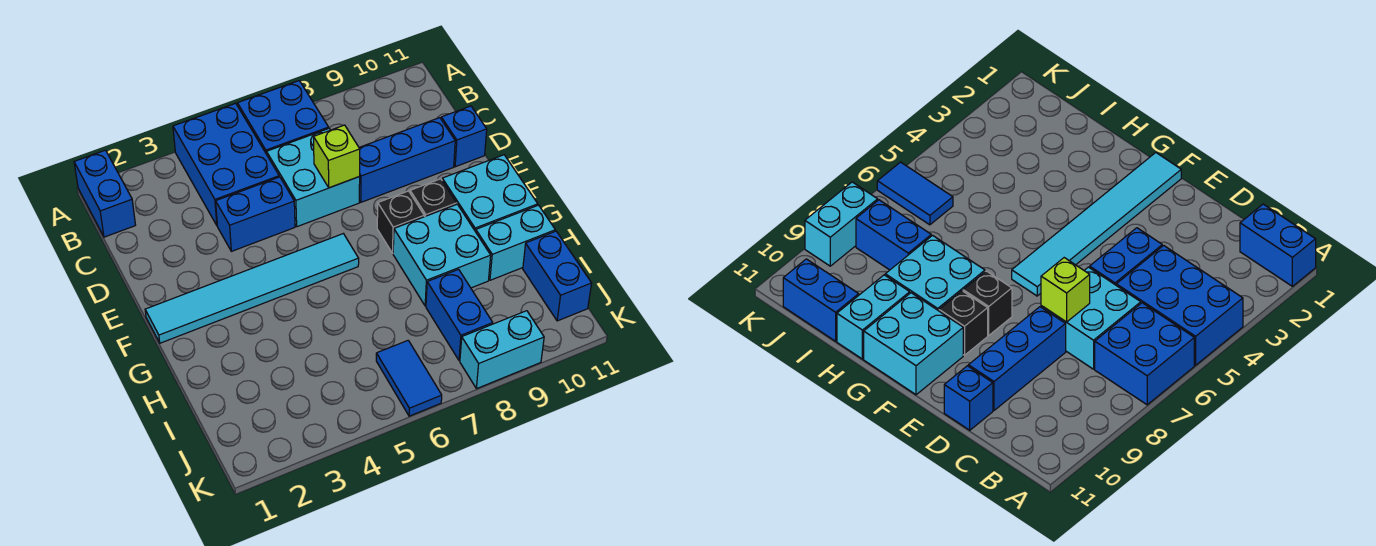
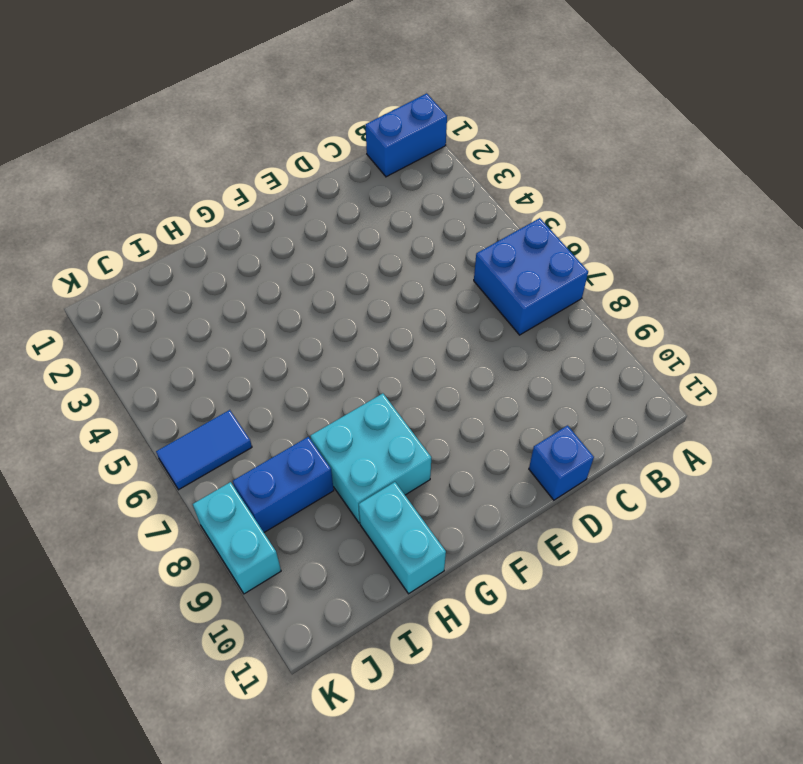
none -> blue brick A4:C5 level 1
none -> cyan brick C6:D7 level 1
none -> blue brick D4:D5 level 1

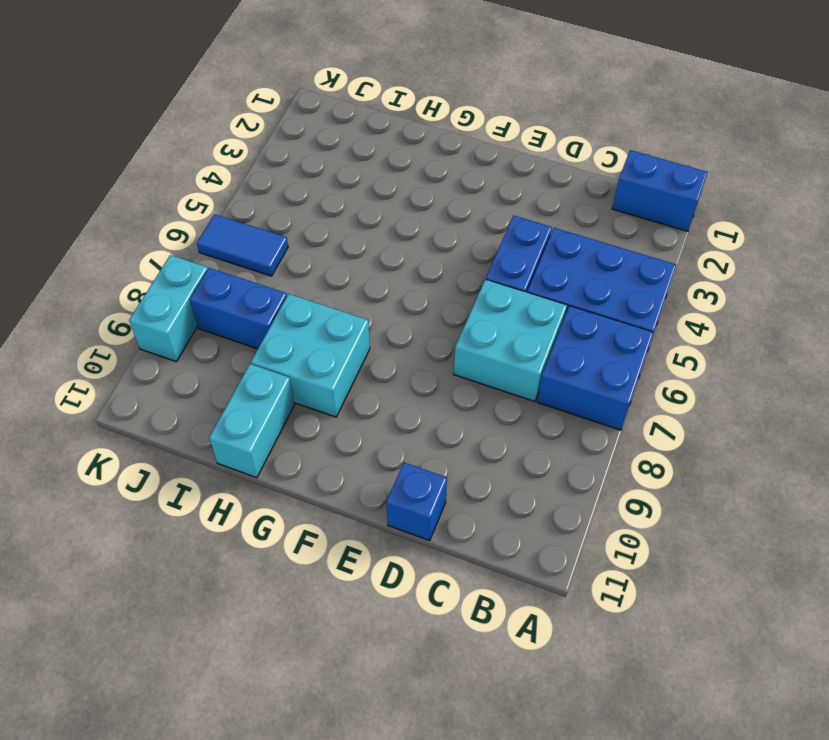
none -> blue brick D8:D10 level 1
none -> cyan tile F1:F6 level 1
none -> black brick F8 level 1

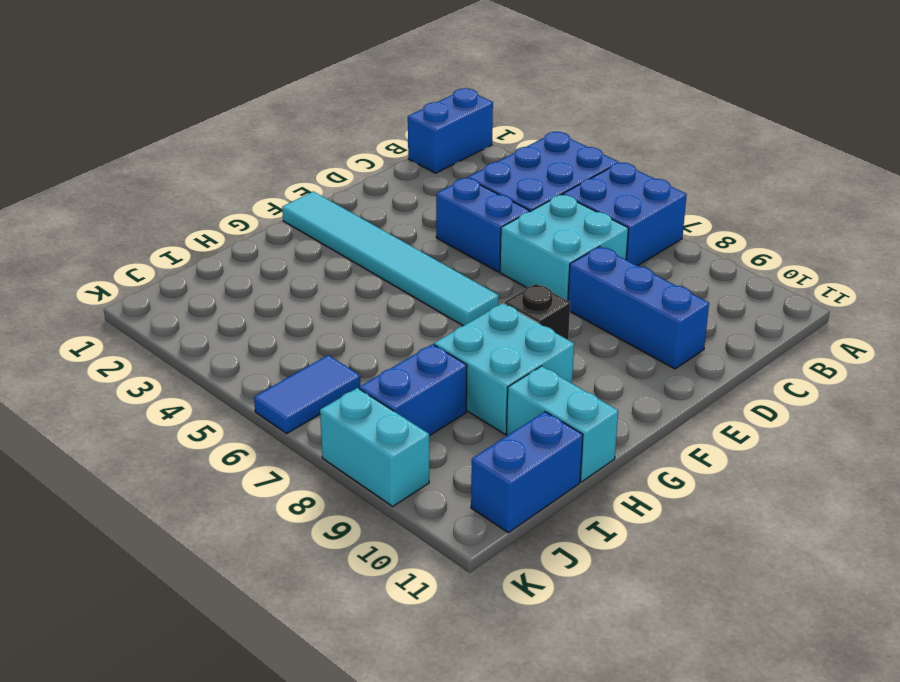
none -> blue brick D11 level 1
none -> black brick F9 level 1
none -> cyan brick F10:G11 level 1

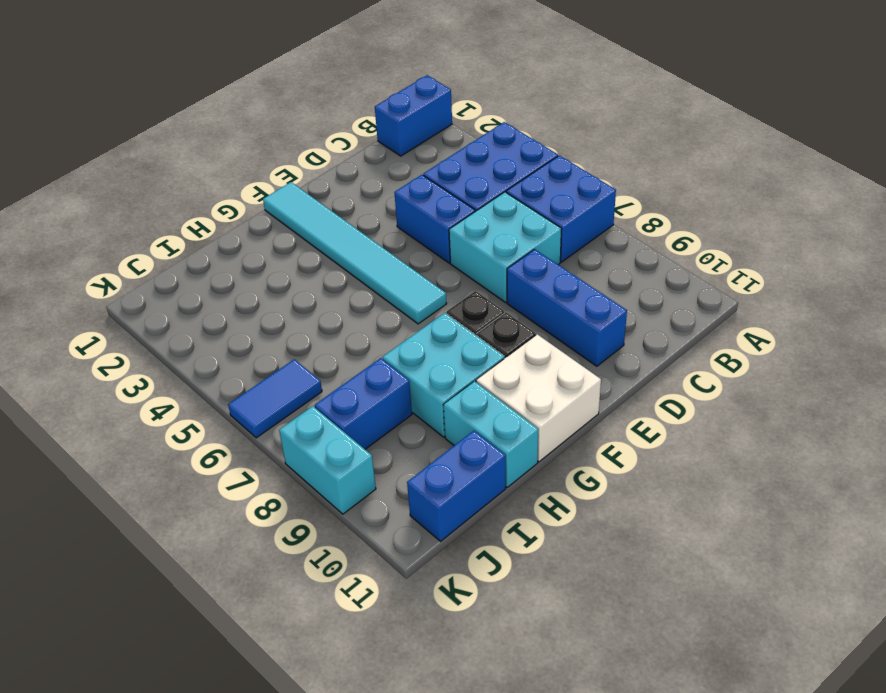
white brick F10:G11 level 1 -> cyan brick F10:G11 level 1
none -> blue brick D11 level 1
none -> lime brick D7 level 2

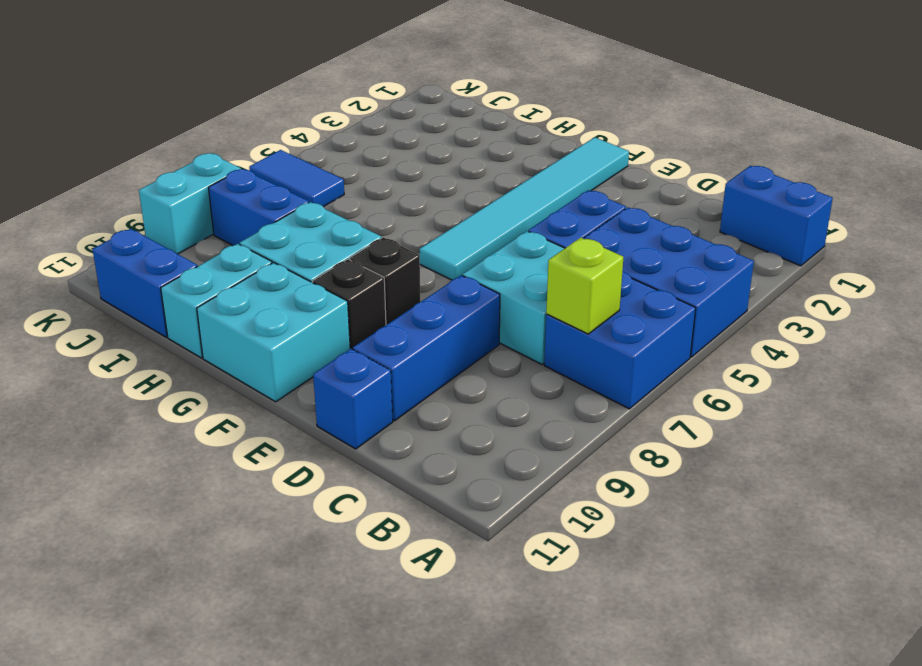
lime brick B7 level 2 -> lime brick D7 level 2

